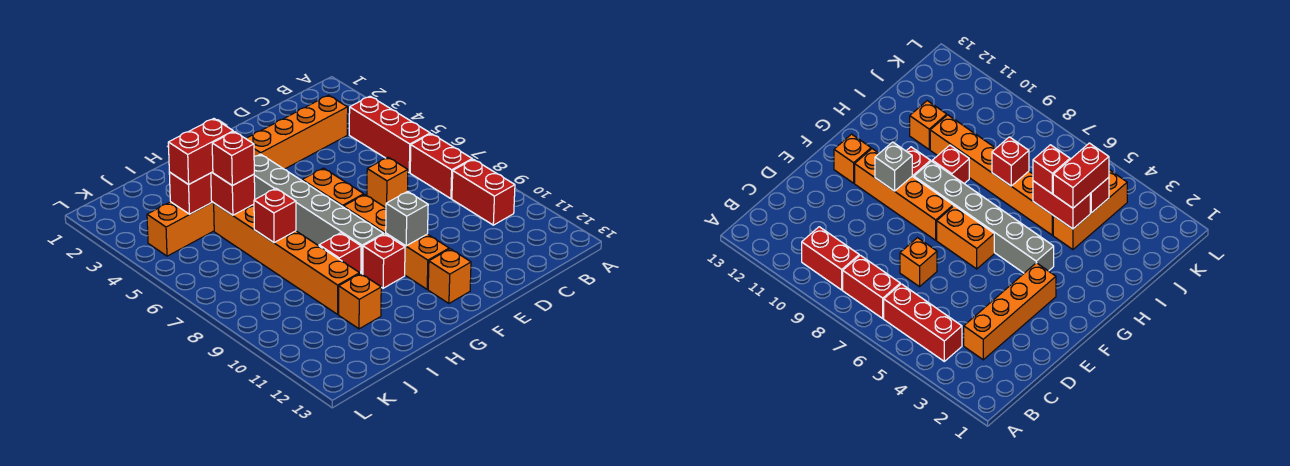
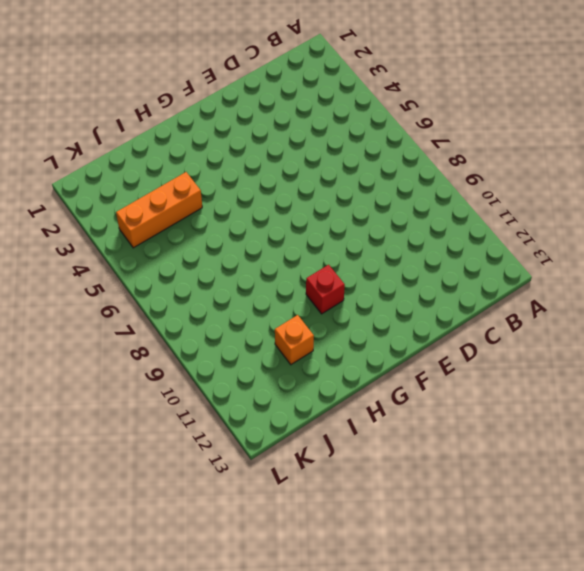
none -> red brick B4:B6 level 1
none -> red brick B7:B8 level 1
none -> red brick B9:B10 level 1

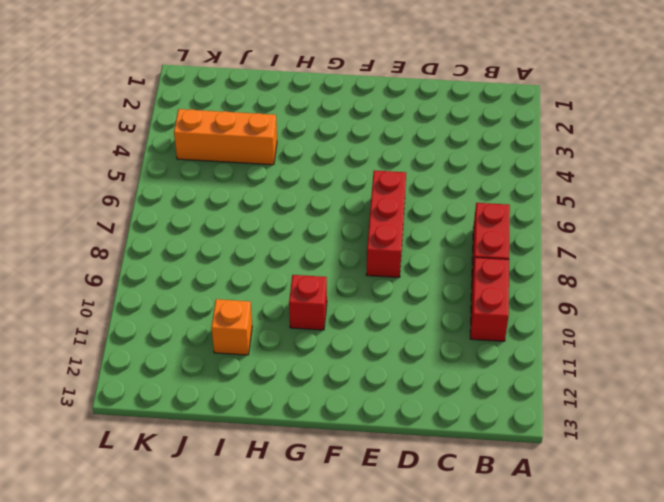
red brick E6:E8 level 1 -> red brick B4:B6 level 1
none -> orange brick C3:F3 level 1
none -> orange brick D7 level 1
none -> orange brick F6:F7 level 1

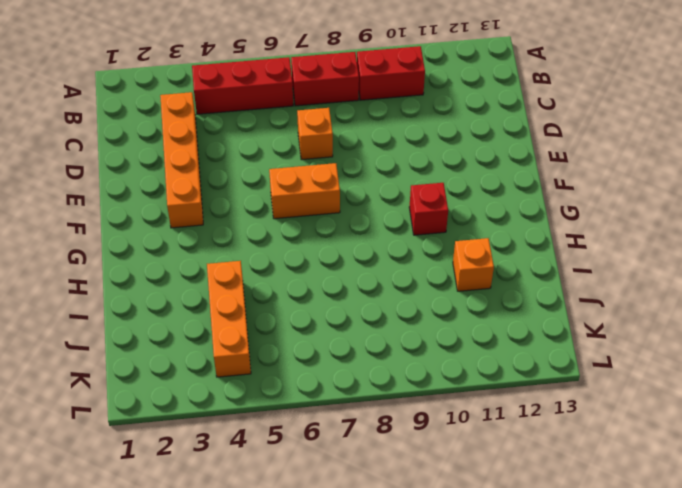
none -> orange brick F8:F11 level 1
none -> orange brick F12 level 1
none -> grey brick G4:G9 level 1

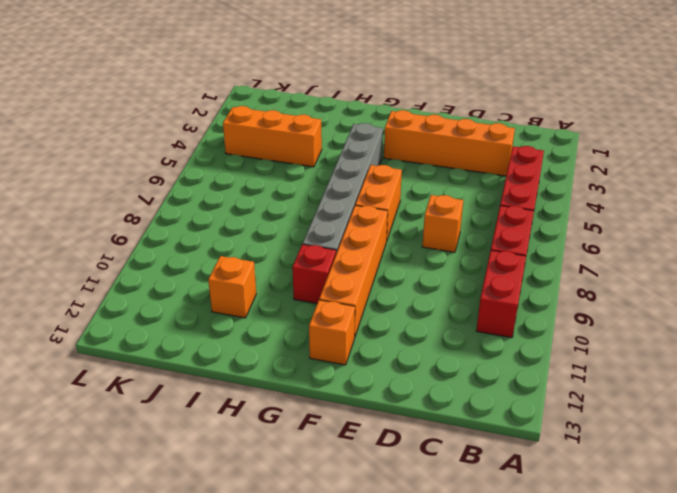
none -> red brick H9 level 1
none -> orange brick I5:I10 level 1
none -> grey brick F10 level 2

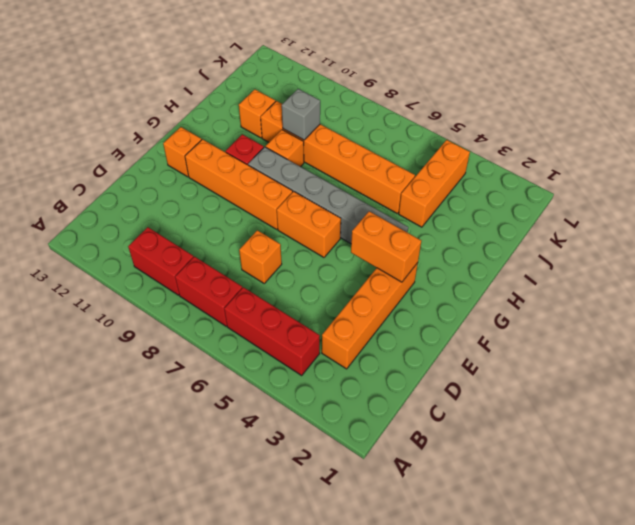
orange brick F3:F4 level 2 -> none
orange brick H9 level 1 -> red brick H9 level 1
grey brick I9 level 2 -> grey brick F10 level 2
none -> red brick I4:I5 level 2
none -> red brick I7 level 2
none -> red brick J4 level 2

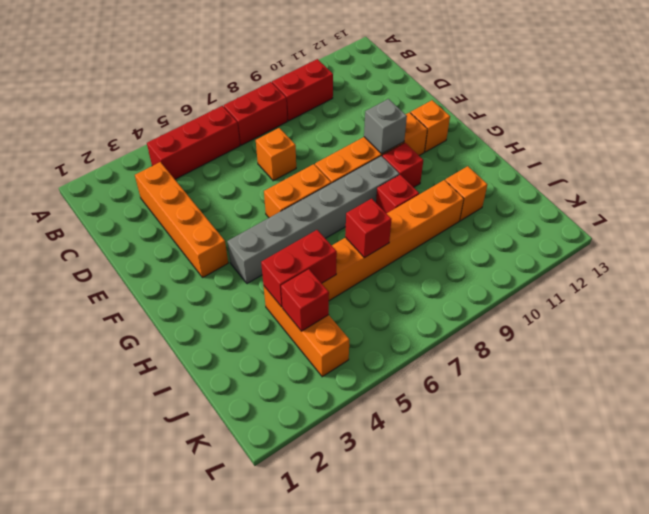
none -> red brick I4:J4 level 3
none -> red brick I5 level 3

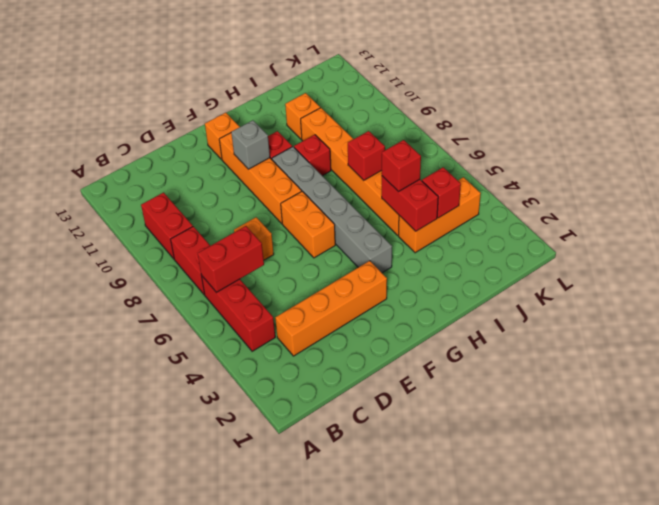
red brick B6:C6 level 2 -> red brick I4:J4 level 3

